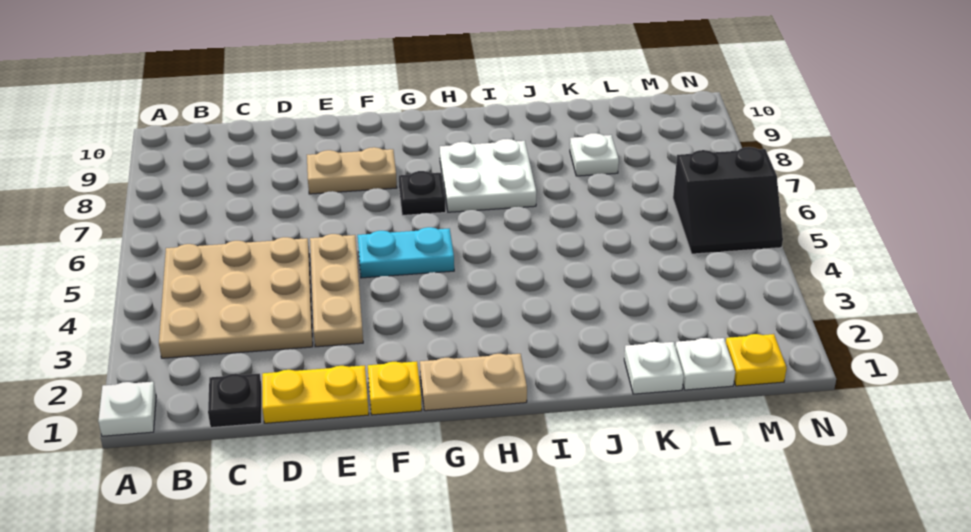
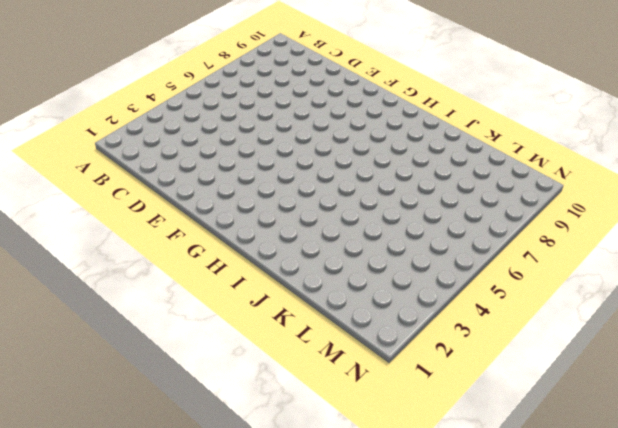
none -> white plate A1 level 1
none -> tan plate B3:D5 level 1
none -> black plate C1 level 1

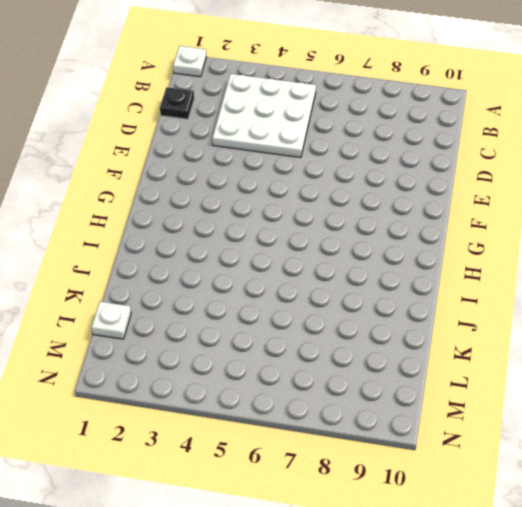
white plate B3:D5 level 1 -> tan plate B3:D5 level 1
none -> yellow plate D1:E1 level 1
none -> tan plate E3:E5 level 1
none -> tan plate E8:F8 level 1

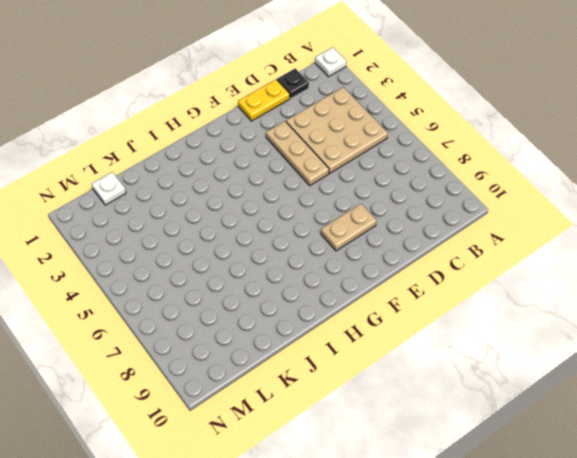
none -> yellow plate F1 level 1
none -> cyan plate F5:G5 level 1
none -> tan plate G1:H1 level 1

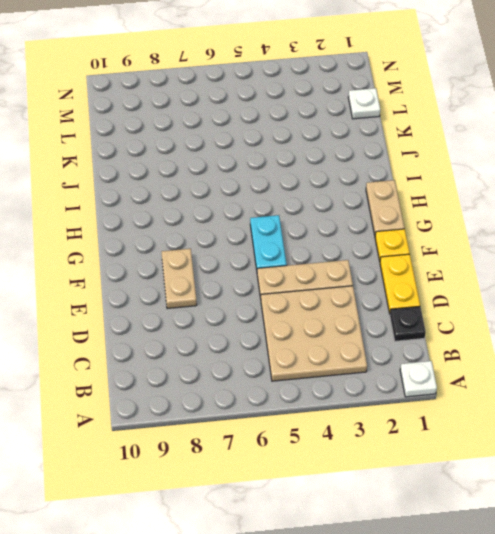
none -> black plate G7 level 1
none -> white plate H7:I8 level 1
none -> white plate K1 level 1

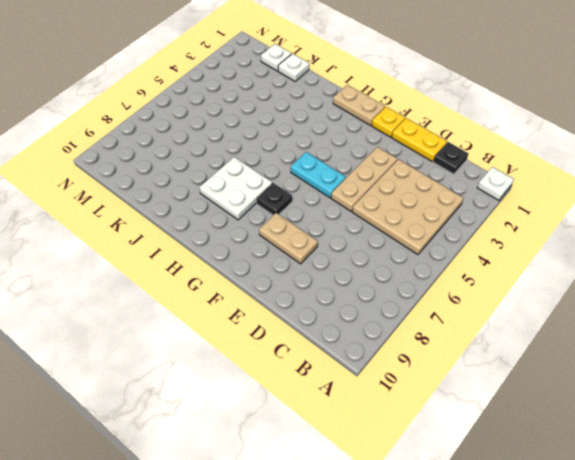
none -> white plate K8 level 1
none -> yellow plate M1 level 1
none -> black slope M5:N6 level 1 top 6

